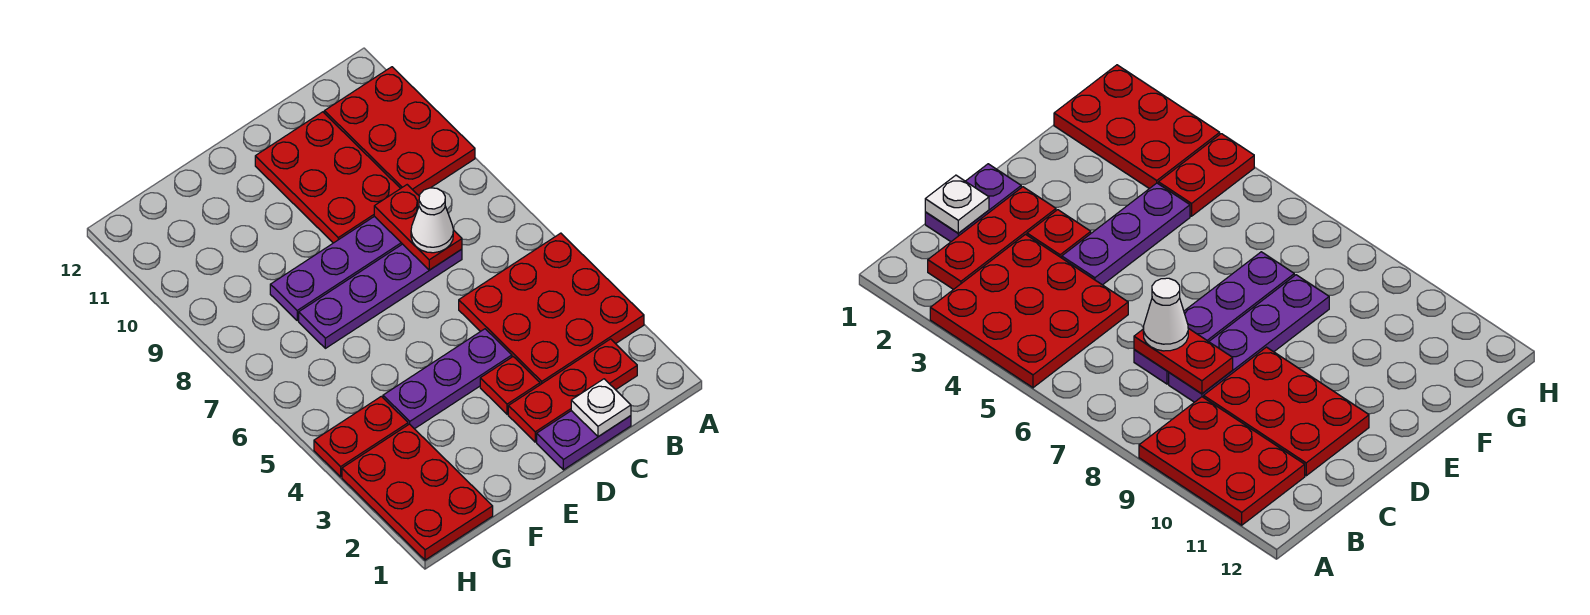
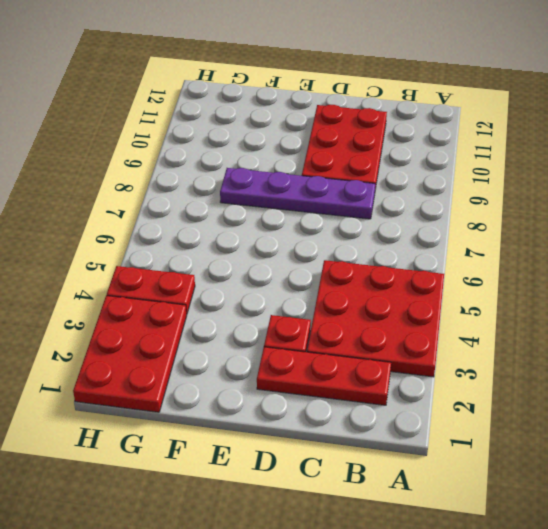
none -> red plate A9:B11 level 1
none -> purple plate C1:D1 level 1
none -> purple plate C7:F7 level 1

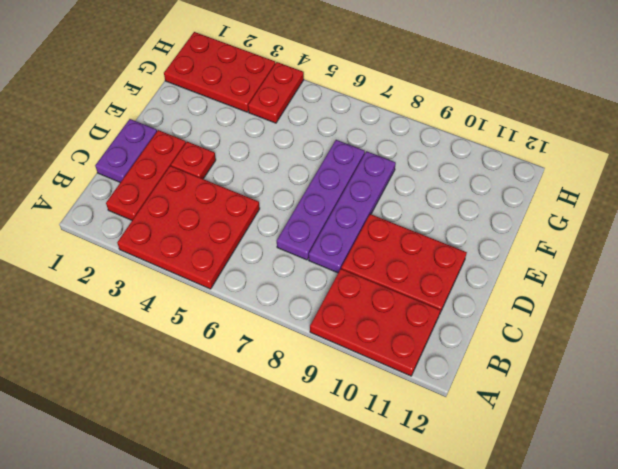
none -> purple plate D4:F4 level 1
none -> white plate C1 level 2
none -> red plate C7:C8 level 2

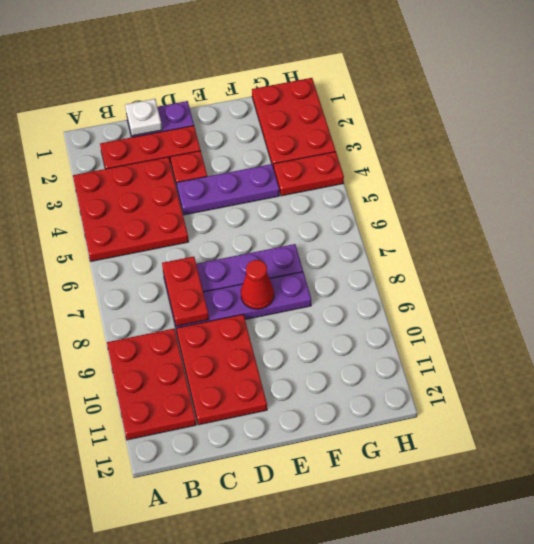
red cone E8 level 2 -> none
none -> white cone C7 level 3

